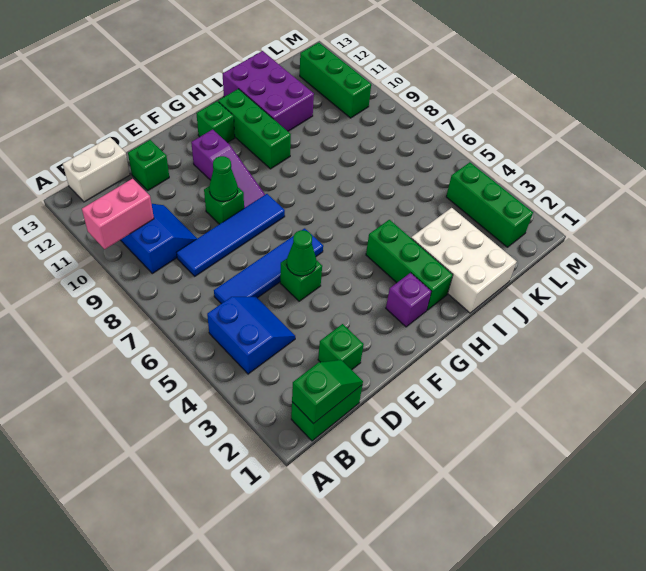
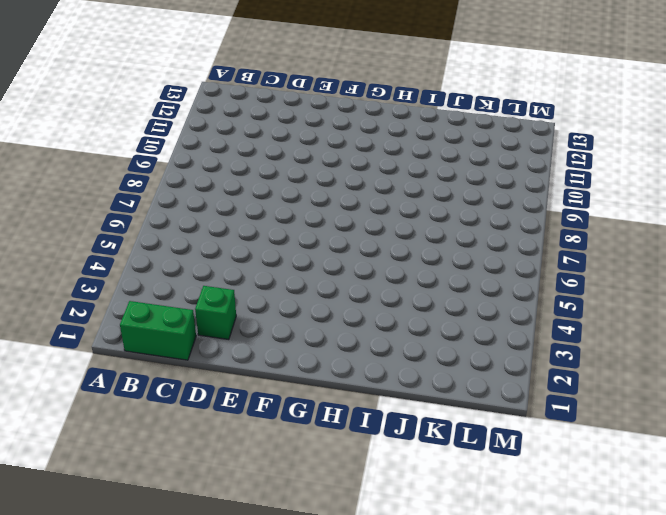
none -> blue slope B4:C5 level 1 top B
none -> blue slope B9:C10 level 1 top B
none -> white brick B13:C13 level 1

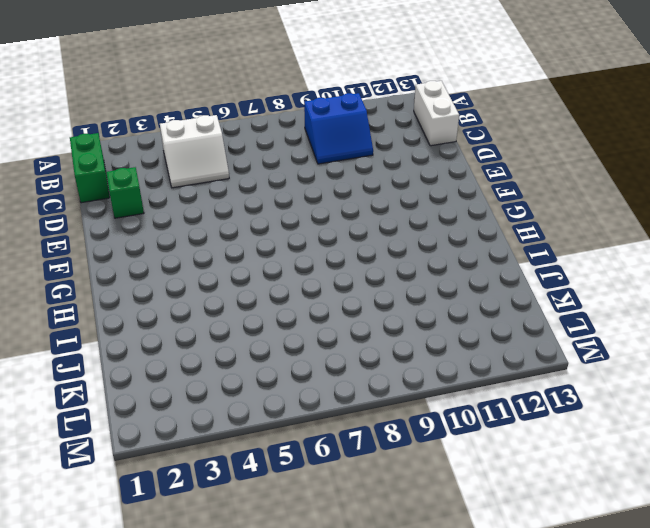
white slope B4:C5 level 1 top B -> blue slope B4:C5 level 1 top B
none -> blue tile C6:F6 level 1
none -> blue tile C8:F8 level 1
none -> green brick D12 level 1

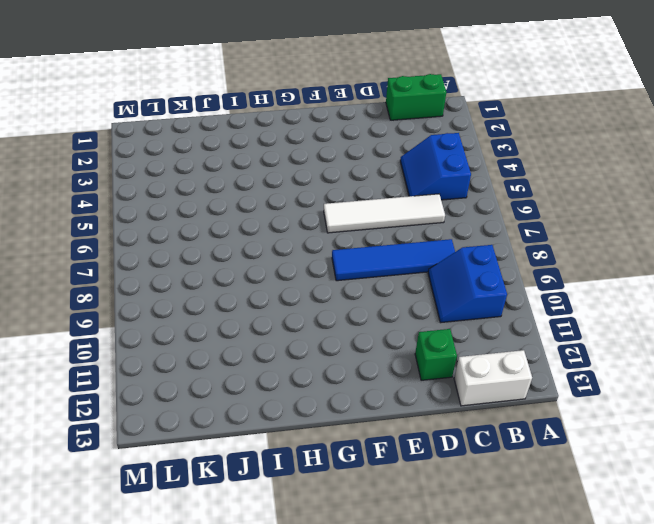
white tile C6:F6 level 1 -> blue tile C6:F6 level 1
none -> green brick D2 level 1
none -> green brick E5 level 1
none -> green brick E9 level 1

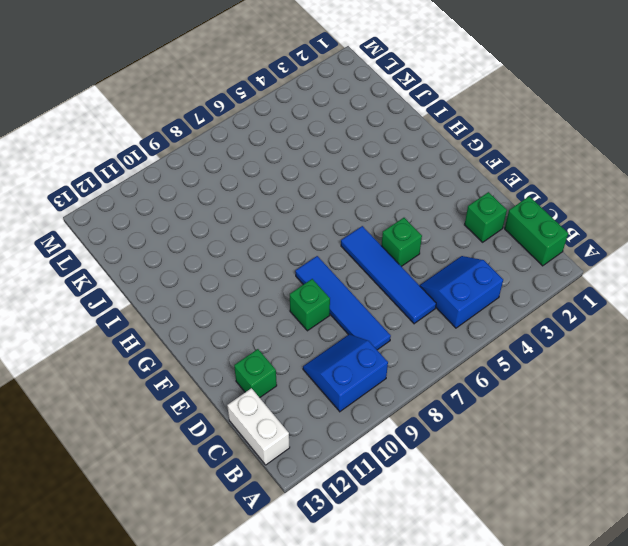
none -> purple slope F9:F11 level 1 top 11
none -> purple brick G2 level 1
none -> green brick G12 level 1

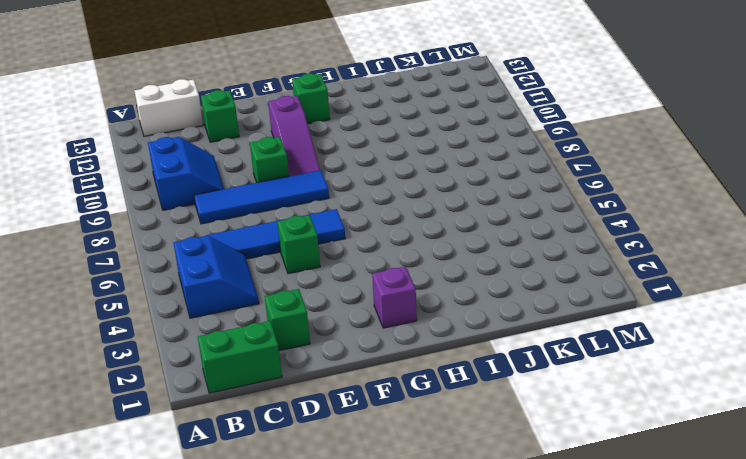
none -> green brick H2:H4 level 1
none -> green brick H10:H12 level 1
none -> white brick I1:J3 level 1

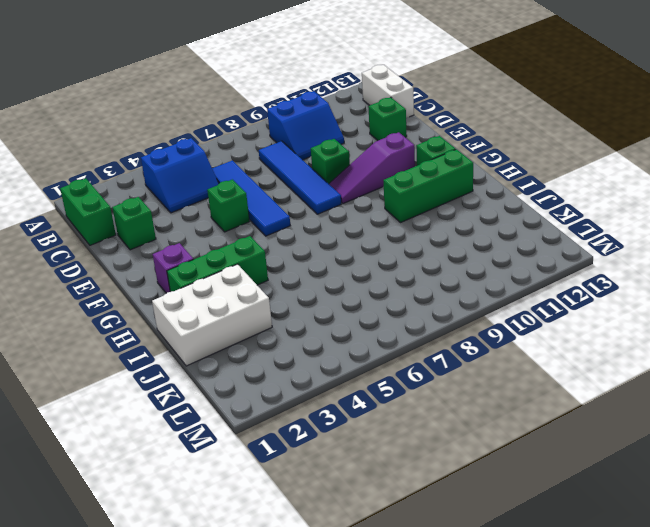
none -> purple brick I11:J13 level 1
none -> green brick L2:L4 level 1
none -> green brick L10:L12 level 1

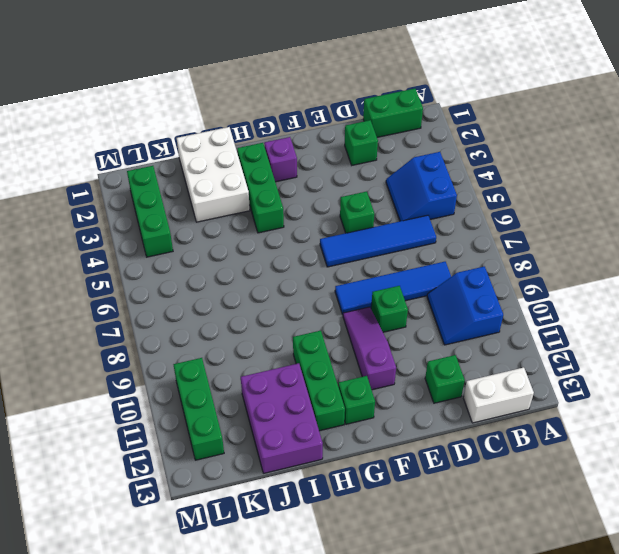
none -> pink brick A10:B10 level 2
none -> green slope B1:C1 level 2 top B
none -> green cone E5 level 2

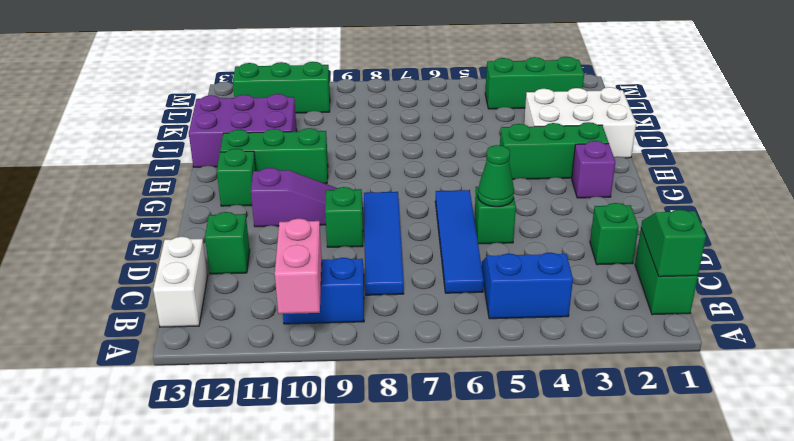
none -> green cone E9 level 2

